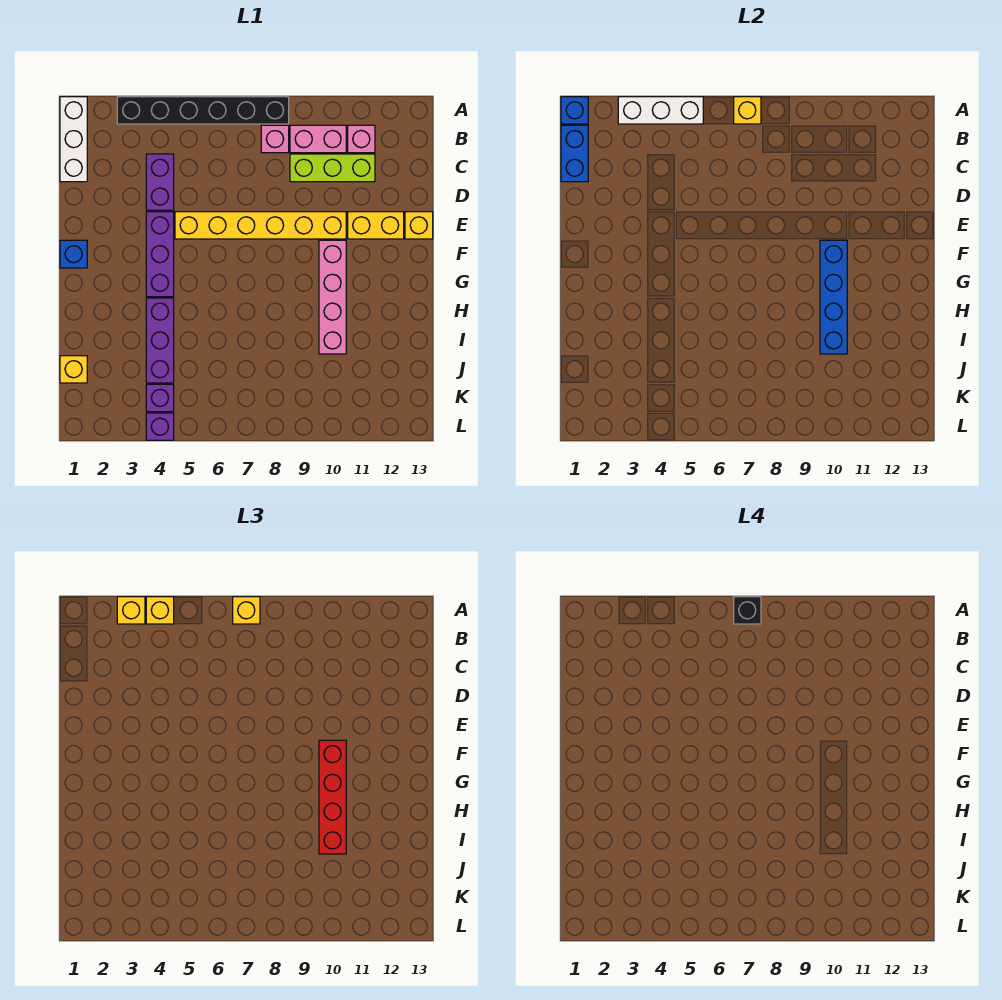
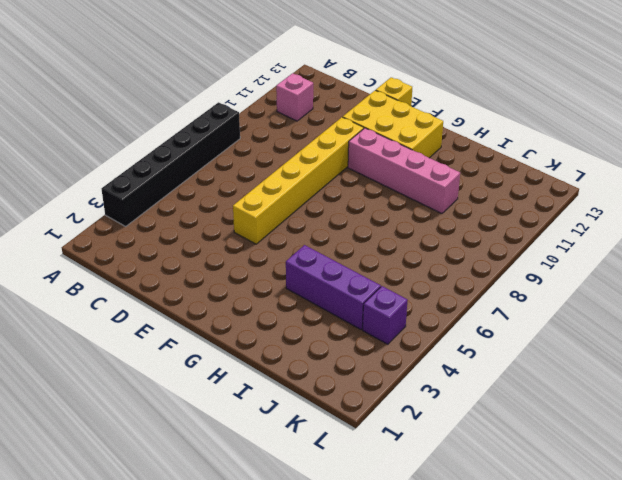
yellow brick E11:G12 level 1 -> yellow brick E11:E12 level 1
none -> white brick A1:C1 level 1
none -> pink brick B8 level 1
none -> pink brick B9:B10 level 1

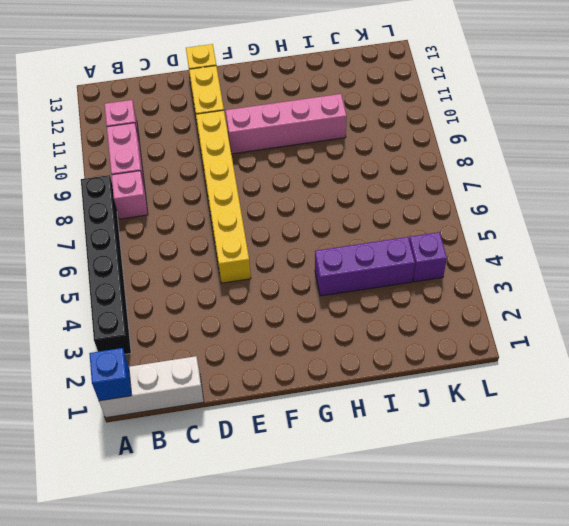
none -> purple brick C4:D4 level 1
none -> lime brick C9:C11 level 1
none -> purple brick E4:G4 level 1

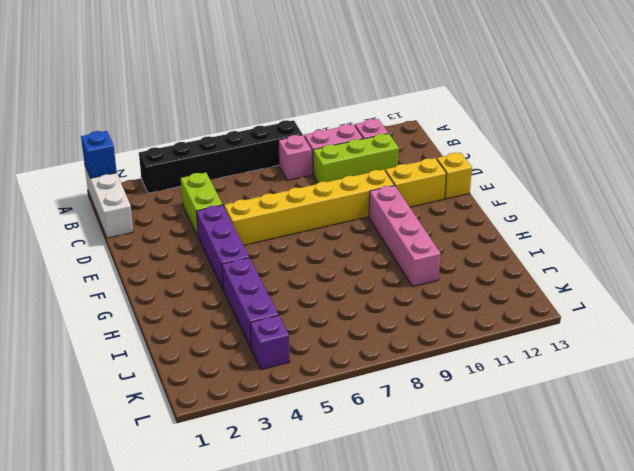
lime brick C4:D4 level 1 -> purple brick C4:D4 level 1
none -> blue brick F1 level 1
none -> yellow brick J1 level 1
none -> purple brick L4 level 1

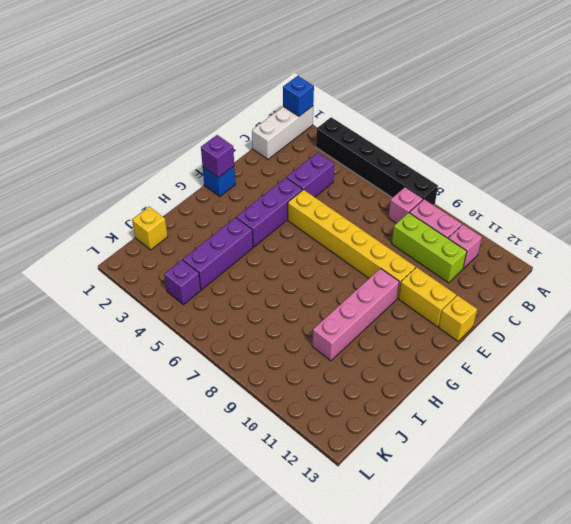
purple brick F1 level 2 -> purple brick L4 level 1
none -> white brick A3:A5 level 2
none -> yellow brick A7 level 2
none -> blue brick B1:C1 level 2

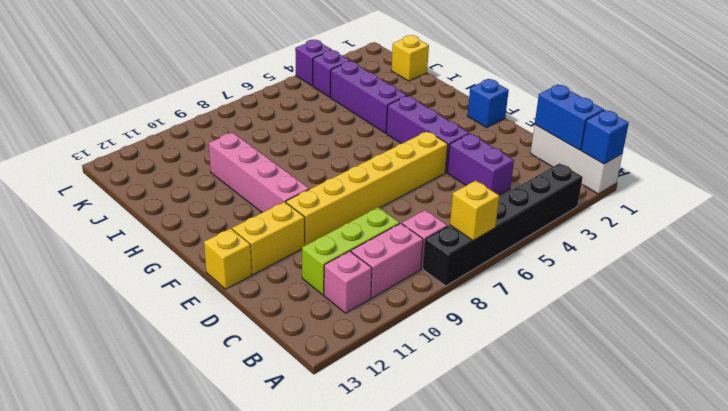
none -> white brick A3:A5 level 2
none -> blue brick F10:I10 level 2
none -> yellow brick A3 level 3

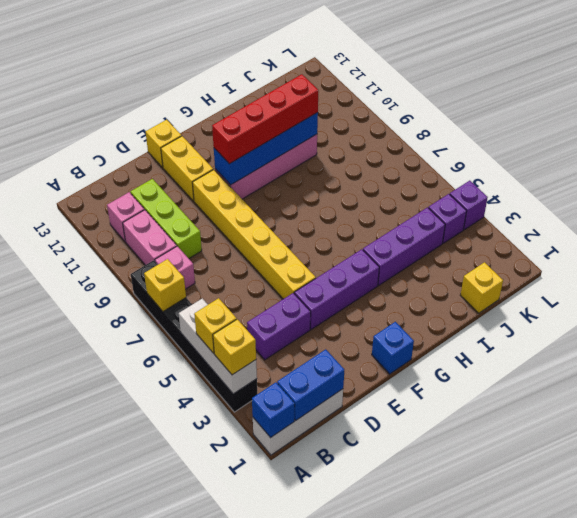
none -> yellow brick A7 level 3
none -> black brick A7 level 4

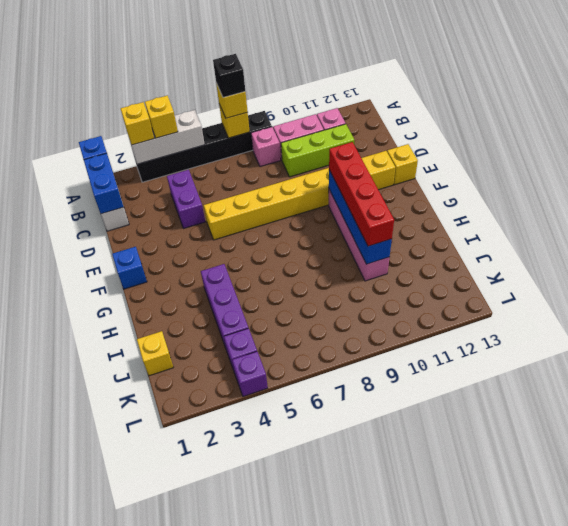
none -> purple brick E4:G4 level 1

